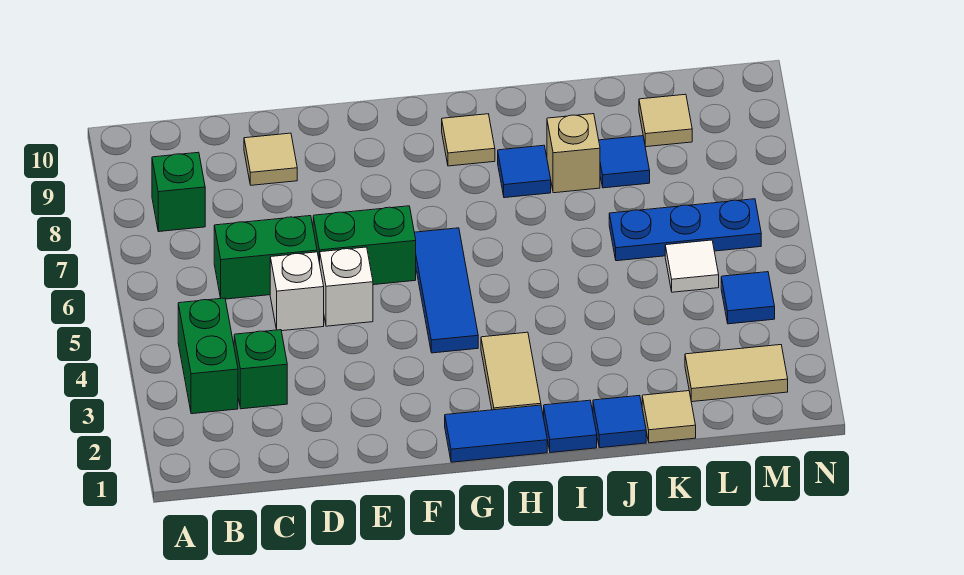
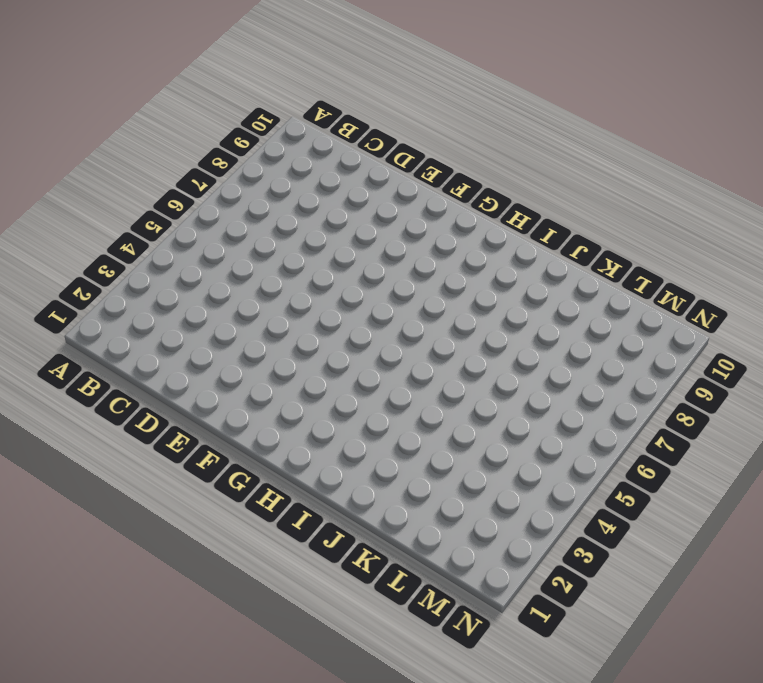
none -> green brick B3:B4 level 1
none -> green brick B8 level 1
none -> green brick C3 level 1

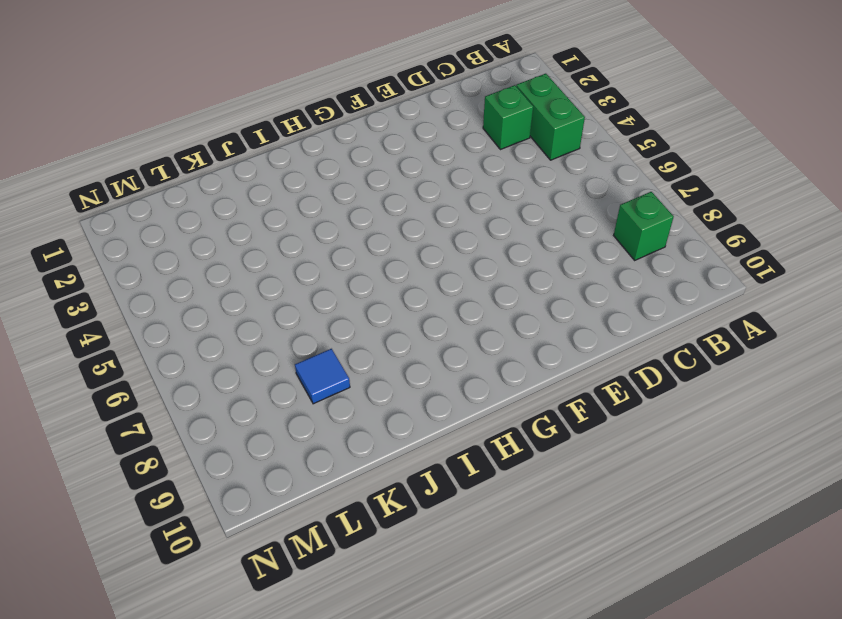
none -> green brick C6:D6 level 1
none -> white brick D5 level 1
none -> tan tile D9 level 1

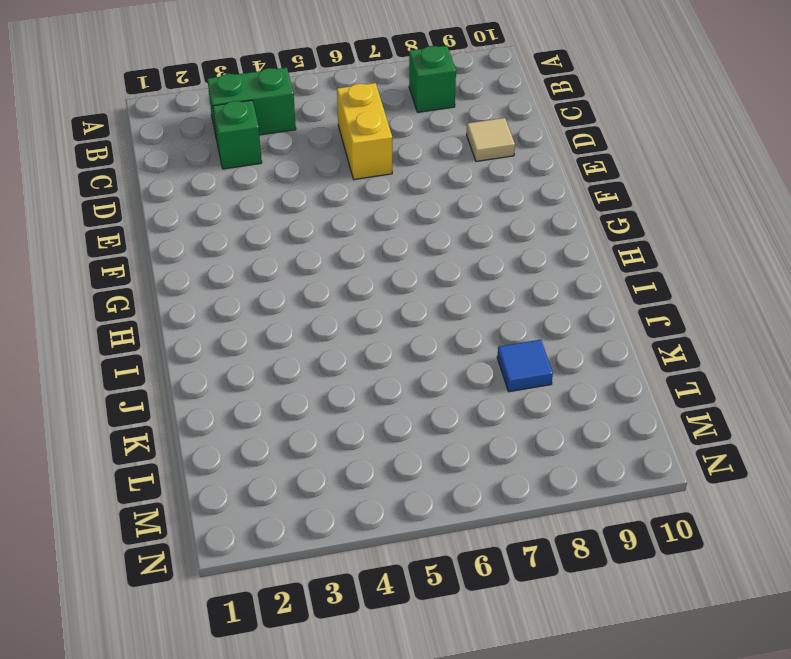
yellow brick C6:D6 level 1 -> green brick C6:D6 level 1
none -> white brick D5 level 1
none -> white brick E5 level 1
none -> green brick E6:F6 level 1

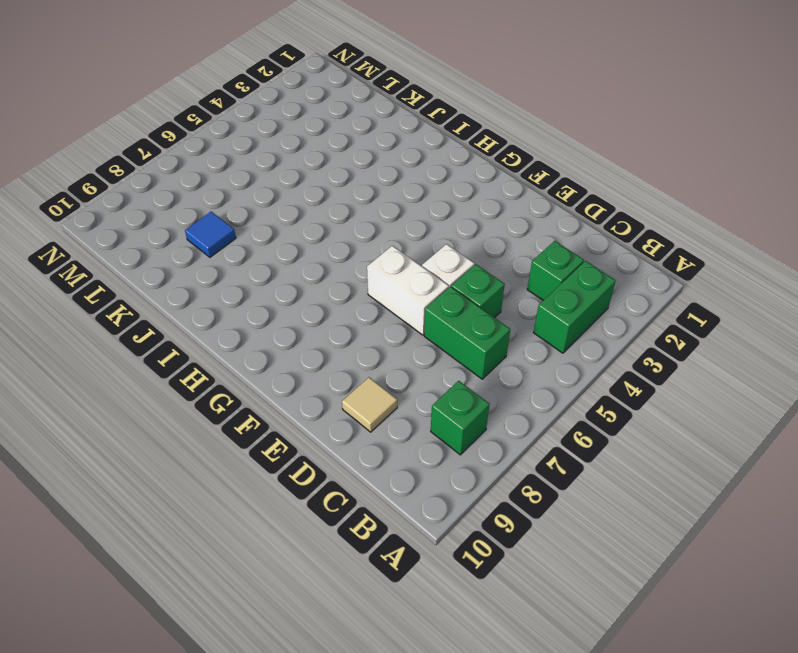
green brick D5 level 1 -> white brick D5 level 1
white brick E6:F6 level 1 -> green brick E6:F6 level 1
none -> blue tile G1:H1 level 1
none -> blue tile G4:G6 level 1
none -> tan tile H2:H3 level 1

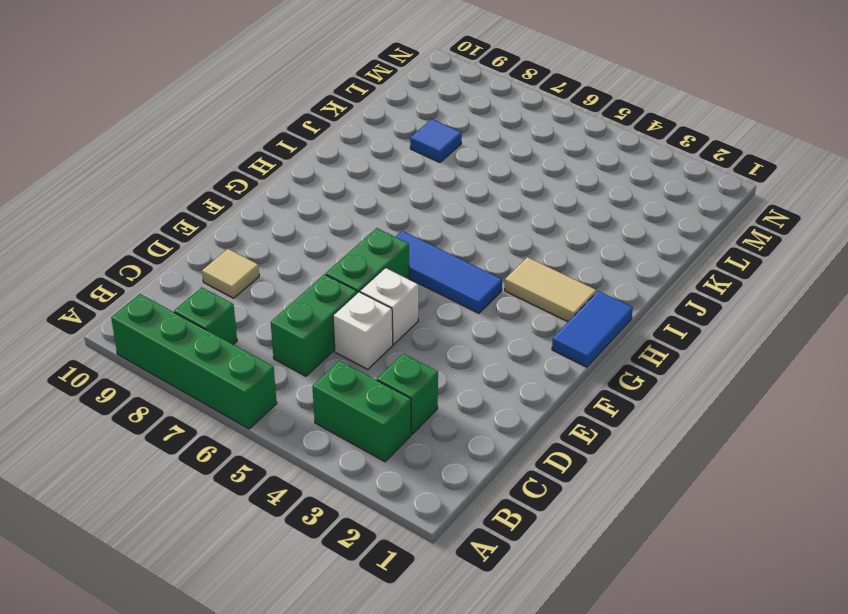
green brick A6:A9 level 1 -> none
none -> tan tile H9 level 1
none -> blue tile I1 level 1
none -> blue tile I8 level 1

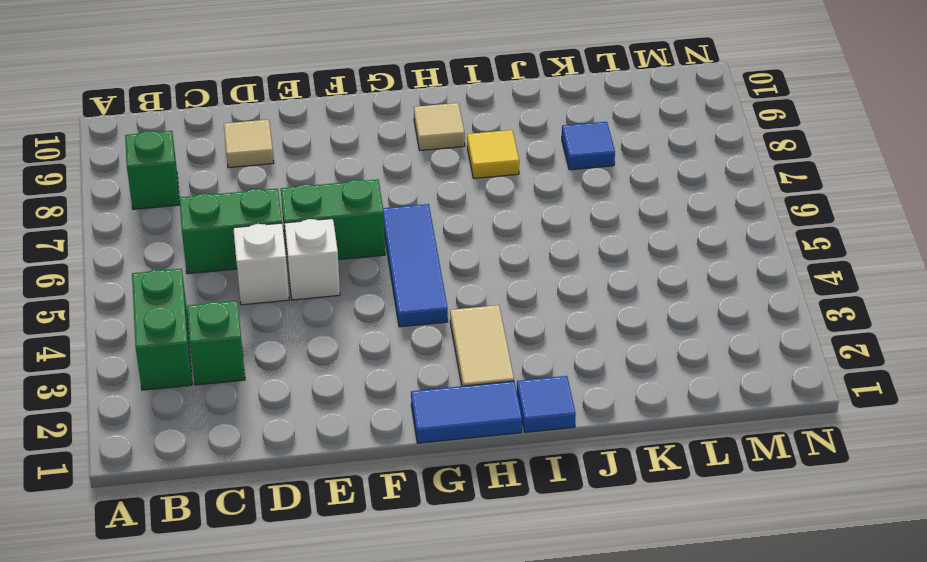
yellow tile I8 level 1 -> blue tile I8 level 1
none -> blue tile J1 level 1
none -> tan brick J8 level 1
none -> tan tile K1 level 1

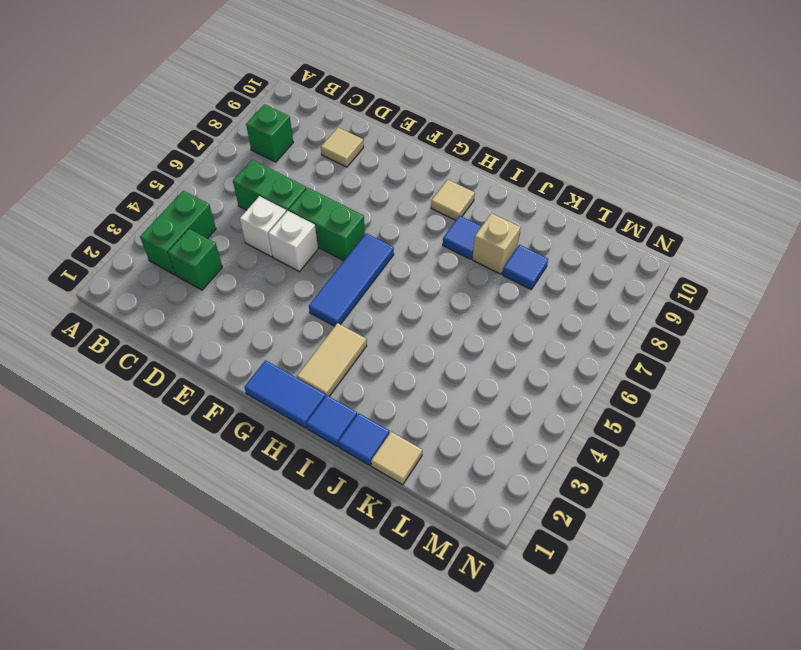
none -> blue plate K6:M6 level 1
none -> tan tile L2:M2 level 1
none -> white tile L5 level 1

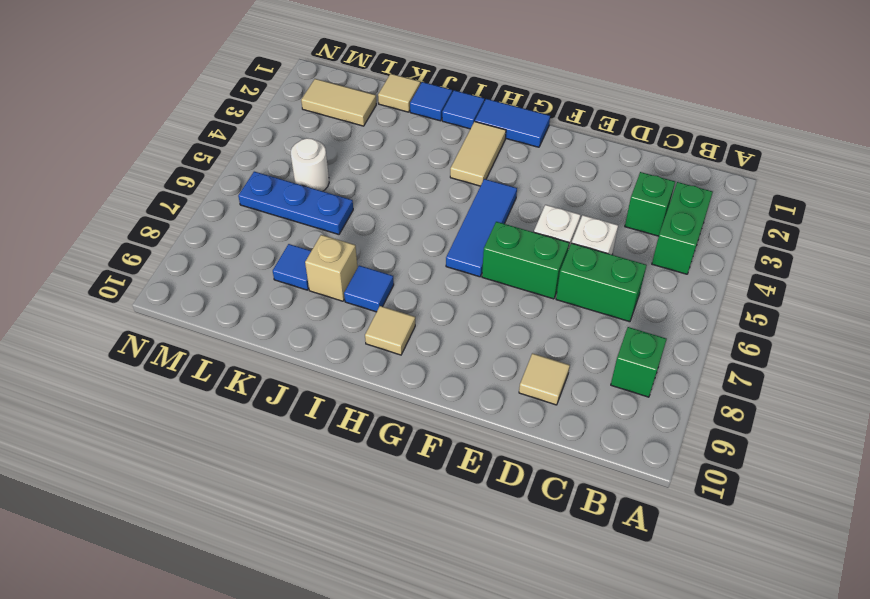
white round brick L5 level 1 -> white tile L5 level 1
none -> tan tile L9 level 1
none -> blue tile M4 level 1

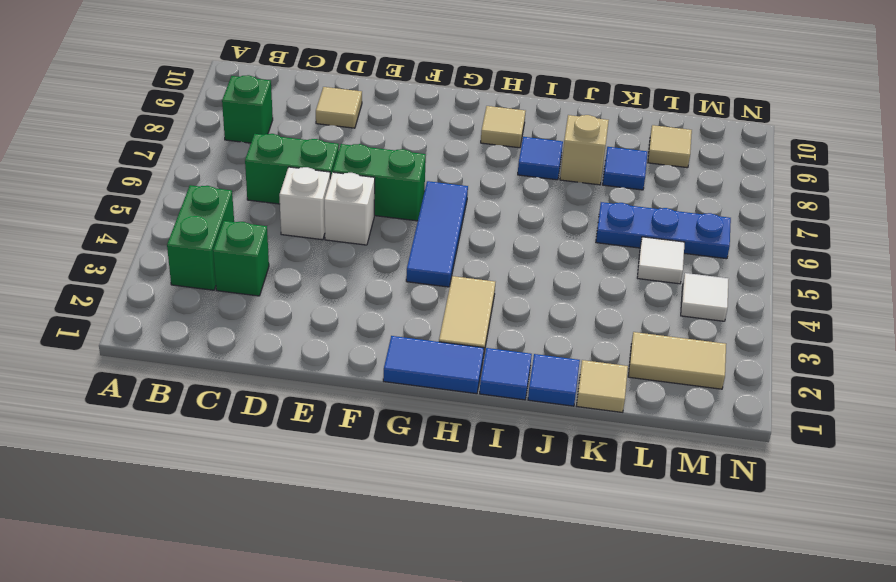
white tile M4 level 1 -> blue tile M4 level 1

